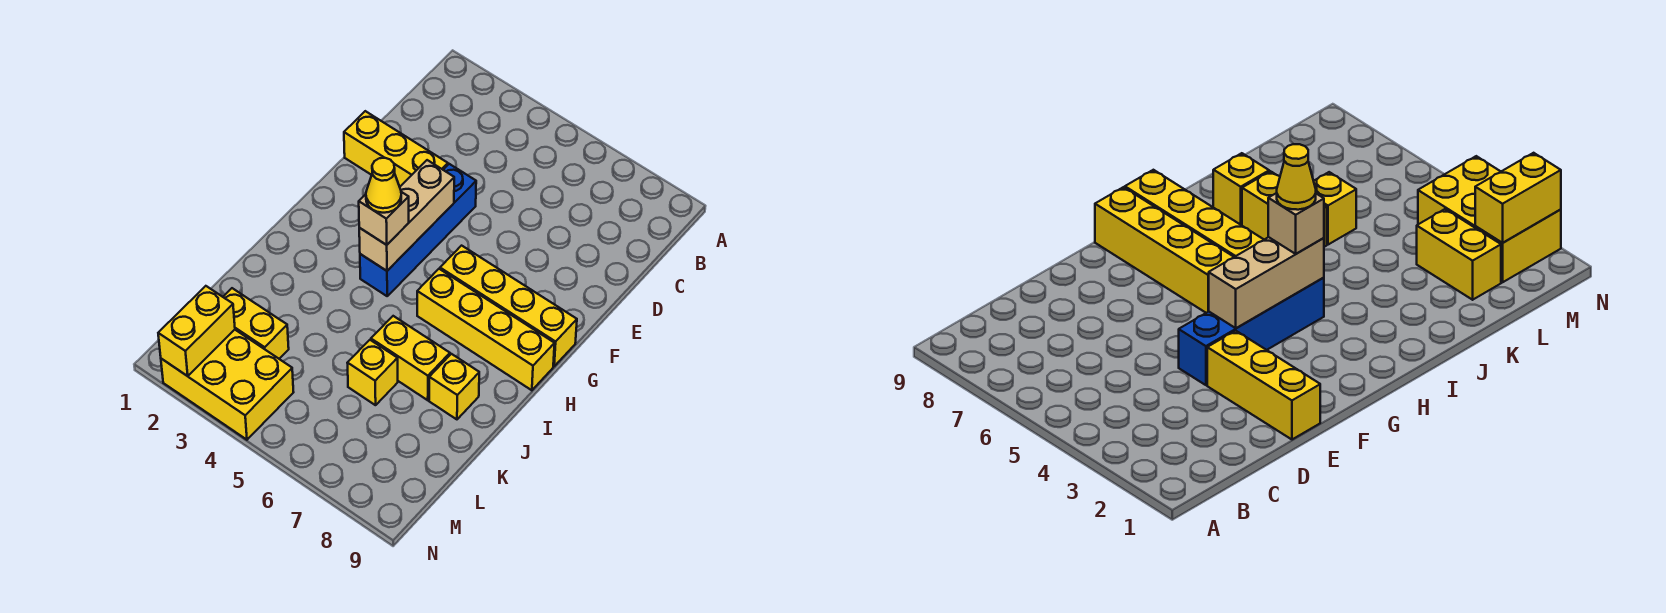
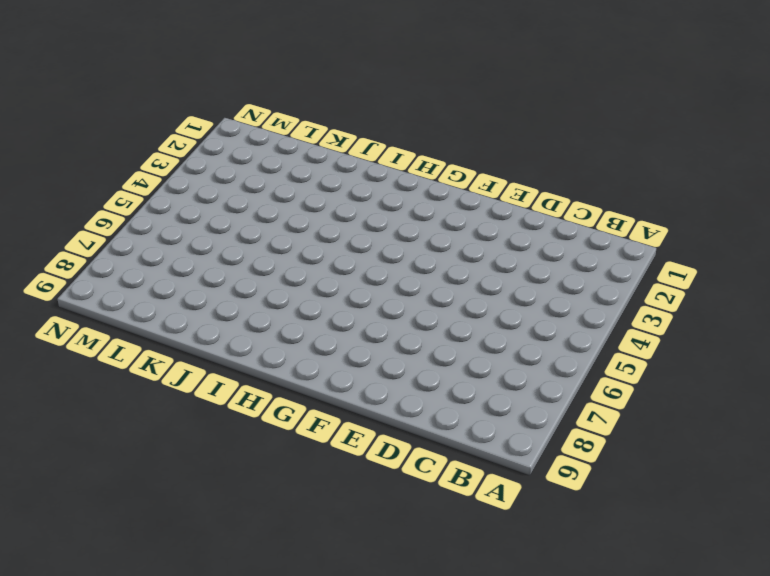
none -> yellow brick E1:E3 level 1
none -> blue brick E4:H4 level 1
none -> yellow brick G6:G9 level 1

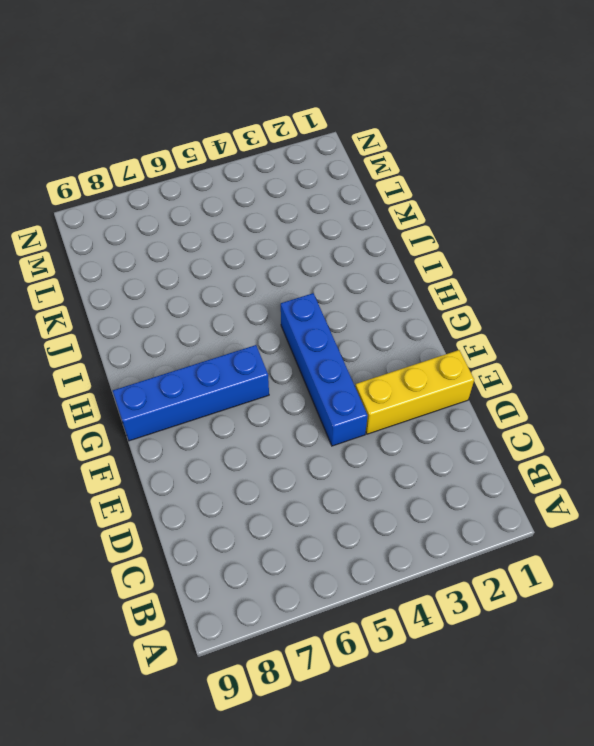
blue brick G6:G9 level 1 -> yellow brick G6:G9 level 1
none -> yellow brick H6:H9 level 1
none -> yellow brick J6:J7 level 1
none -> yellow brick J8 level 1

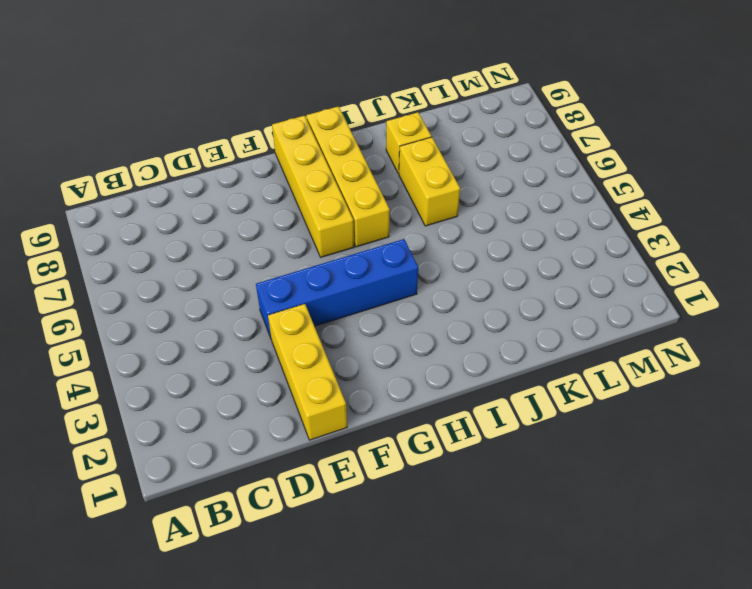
none -> yellow brick K6 level 1
none -> yellow brick L2:L3 level 1
none -> yellow brick M2:N4 level 1

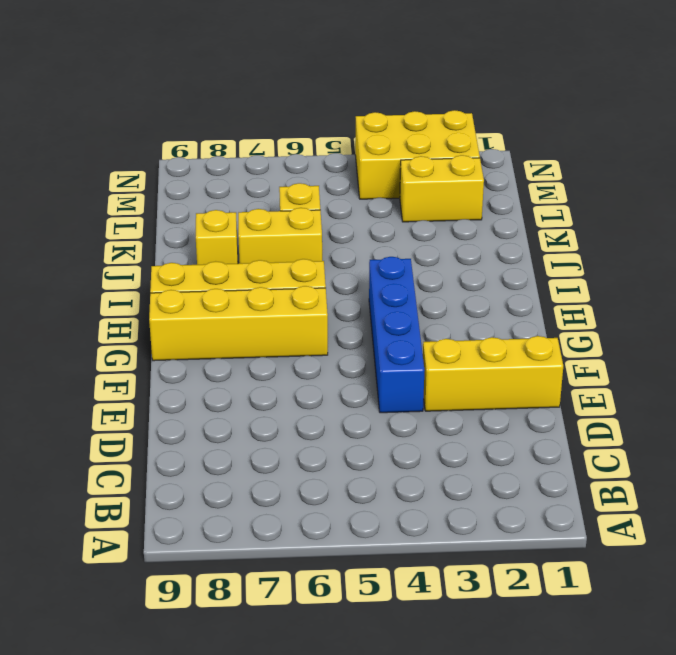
none -> tan brick F4:H4 level 2
none -> yellow brick M2:N2 level 2
none -> tan brick H4 level 3

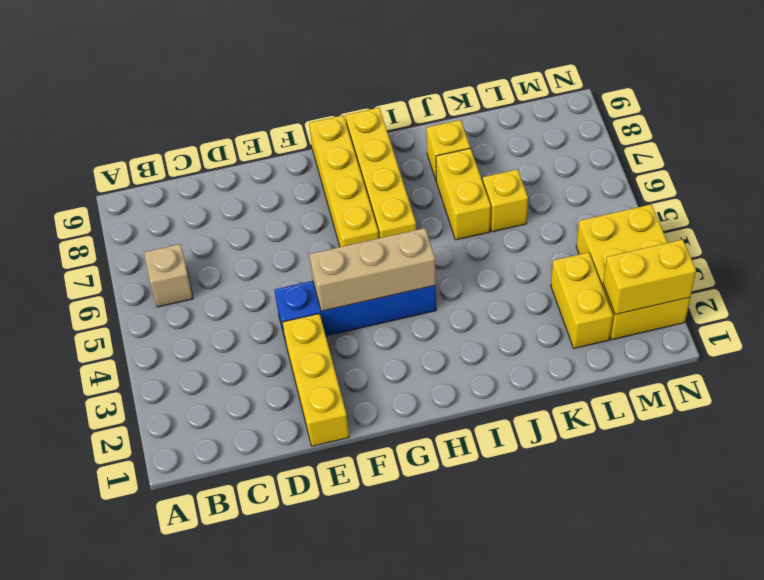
tan brick B6 level 1 -> tan brick H4 level 3
none -> yellow cone H4 level 4

